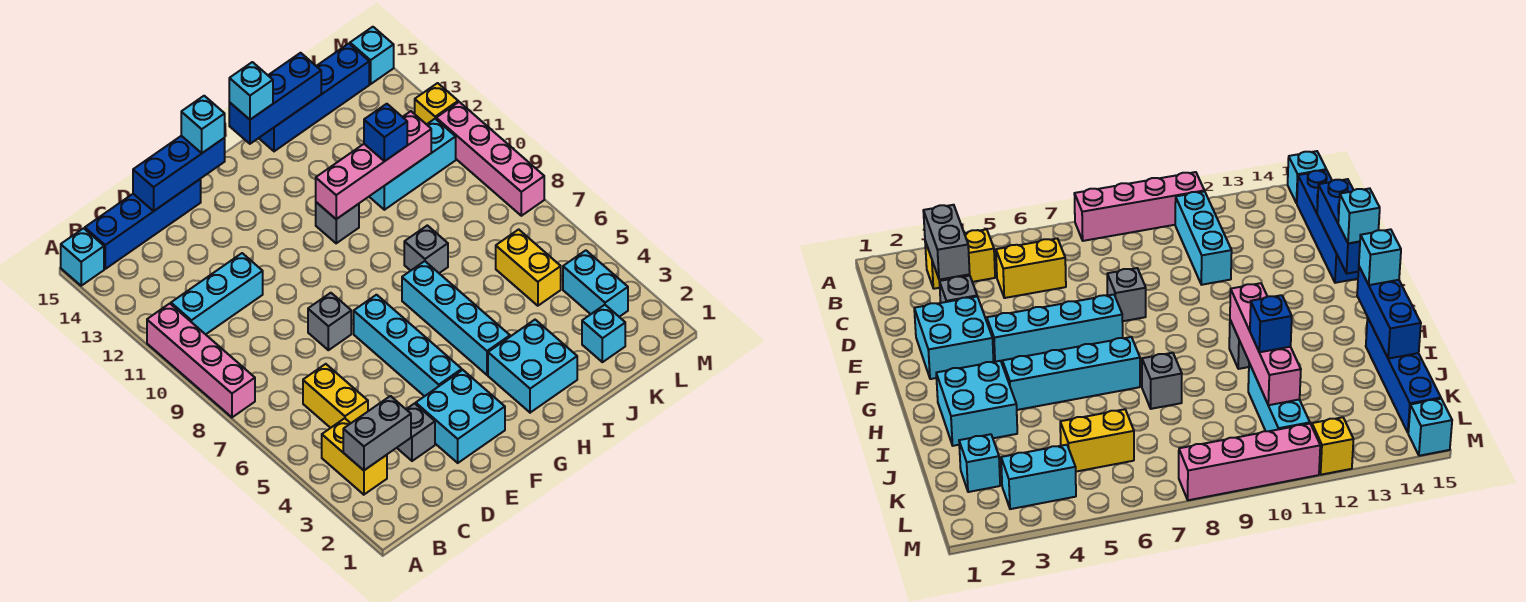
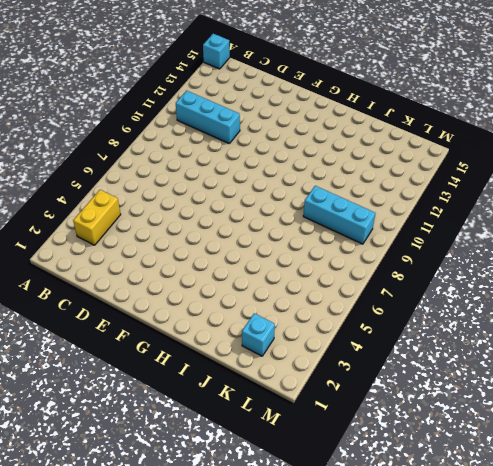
cyan brick J9:L9 level 1 -> cyan brick J11:L11 level 1
none -> pink brick A8:A11 level 1
none -> blue brick B15:E15 level 1
none -> yellow brick C5:C6 level 1

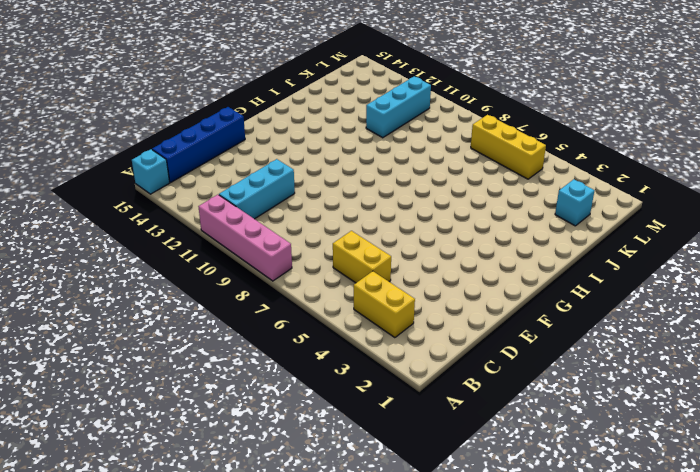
yellow brick L5:L7 level 1 -> none
none -> grey brick D3 level 1
none -> cyan brick E2:F3 level 1
none -> grey brick E8 level 1

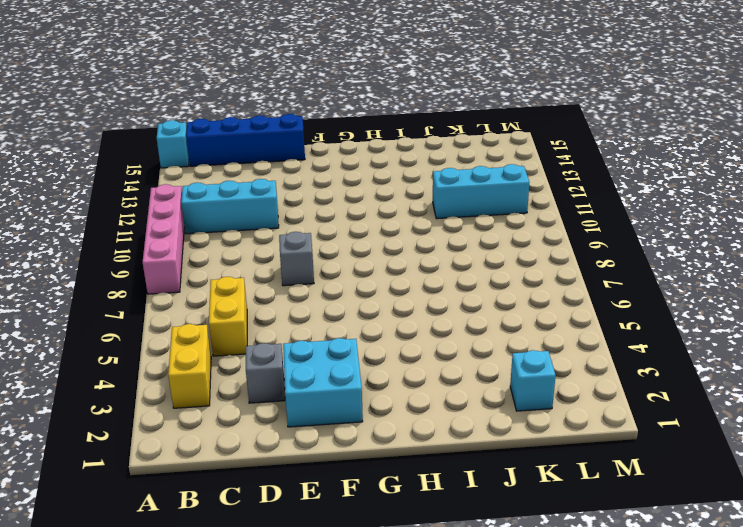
none -> cyan brick F4:F7 level 1
none -> cyan brick H2:I3 level 1
none -> cyan brick H4:H7 level 1

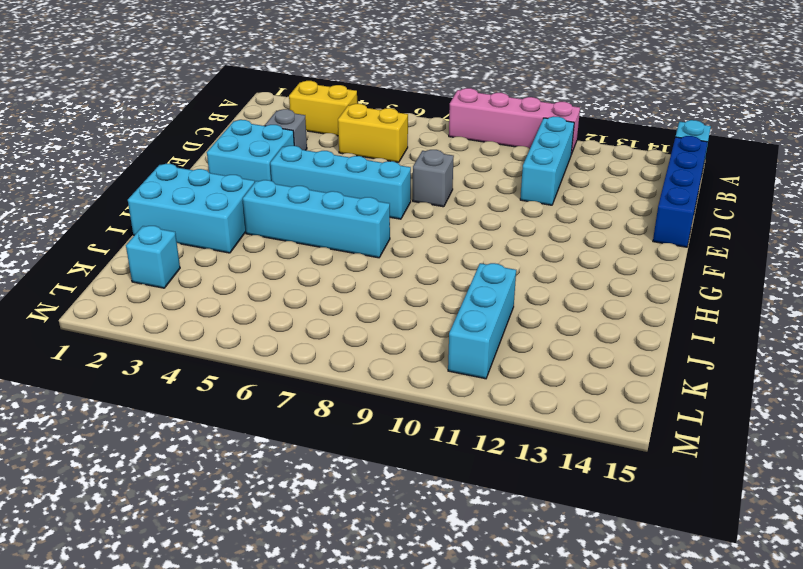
cyan brick H1:I3 level 1 -> cyan brick H2:I3 level 1
none -> grey brick H11 level 1
none -> grey brick I8 level 1
none -> blue brick I15:L15 level 1

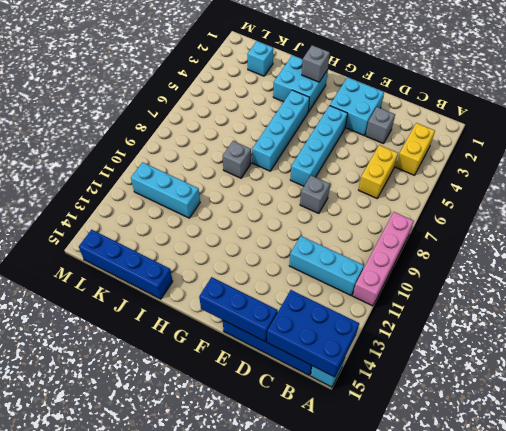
blue brick A14:C15 level 2 -> none
grey brick H2 level 2 -> grey brick H11 level 1
none -> yellow brick K5:K6 level 1
none -> cyan brick L3:L4 level 1
none -> pink brick M8:M11 level 1

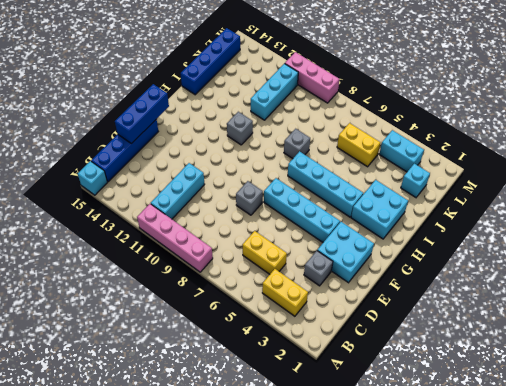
pink brick M9:M11 level 1 -> pink brick M8:M11 level 1
none -> yellow brick M12 level 1
none -> cyan brick M15 level 1
none -> grey brick B3:C3 level 2

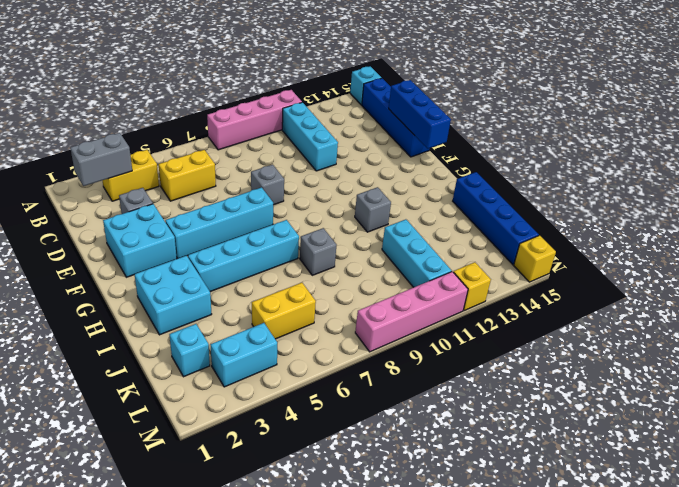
grey brick B2:B3 level 2 -> grey brick B3:C3 level 2
yellow brick M15 level 1 -> cyan brick M15 level 1
none -> pink brick H11:K11 level 2
none -> blue brick H15:J15 level 2
none -> cyan brick F15 level 3

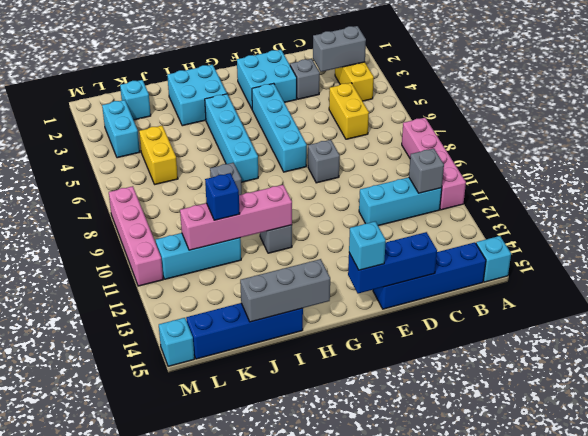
grey brick B11 level 2 -> none
grey brick H15:J15 level 2 -> blue brick H15:J15 level 2
none -> yellow brick M12 level 1
none -> cyan brick H15 level 3

